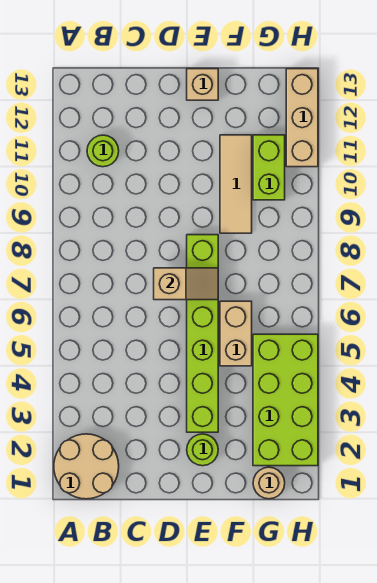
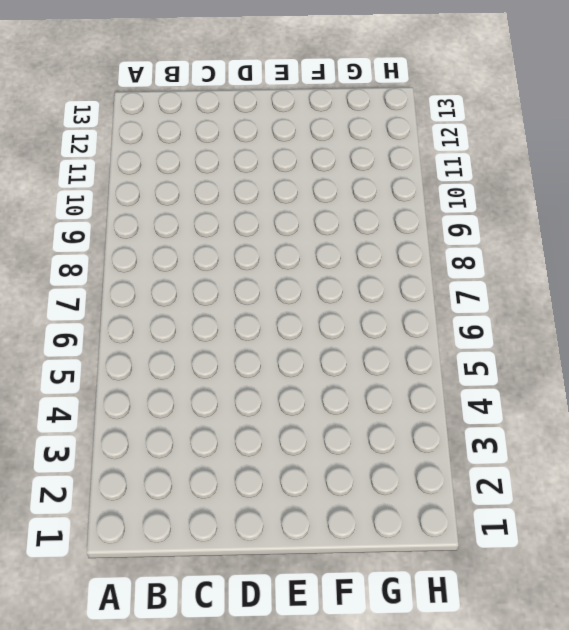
none -> tan round brick A1:B2 level 1
none -> lime round brick B11 level 1
none -> lime round brick E2 level 1

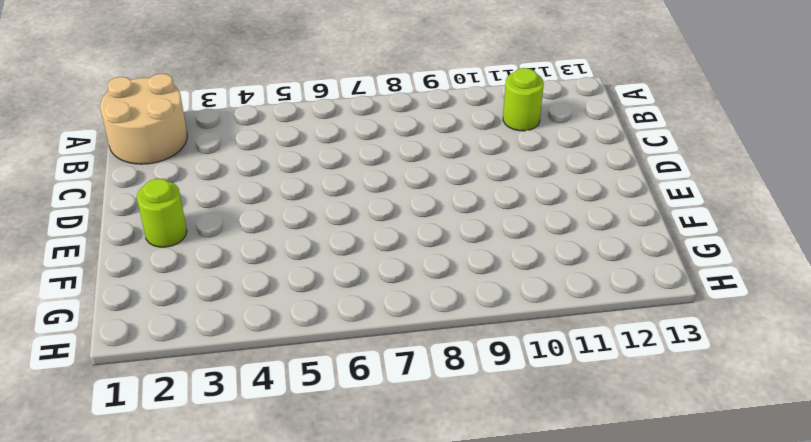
none -> lime brick E3:E8 level 1
none -> tan brick E13 level 1
none -> tan brick F5:F6 level 1

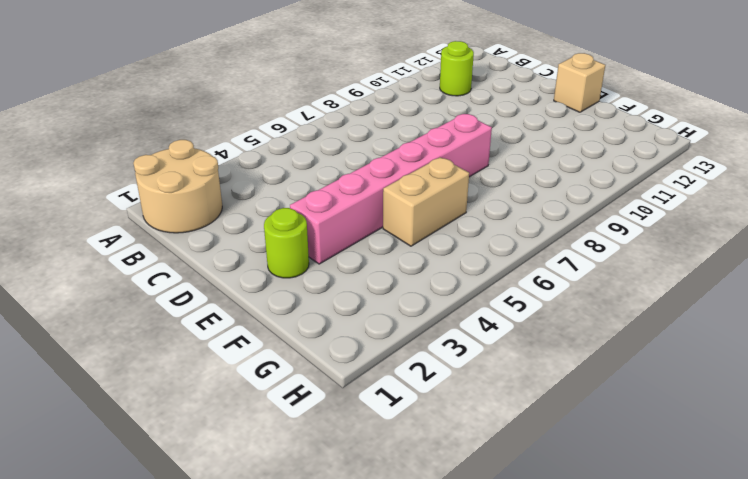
pink brick E3:E8 level 1 -> lime brick E3:E8 level 1
none -> tan tile F9:F11 level 1
none -> tan round brick G1 level 1
none -> lime brick G2:H5 level 1

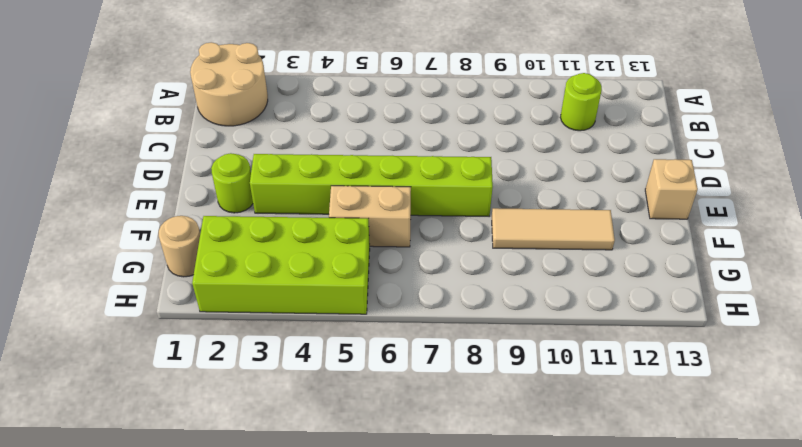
none -> lime brick G10:G11 level 1
none -> tan brick H11:H13 level 1
none -> tan slope D7:E7 level 2 top D

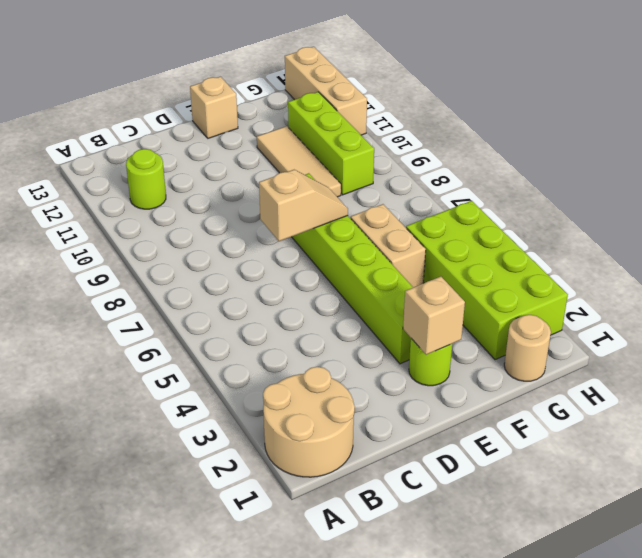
tan brick E2 level 2 -> none
lime brick G9:G11 level 1 -> lime brick G10:G11 level 1

